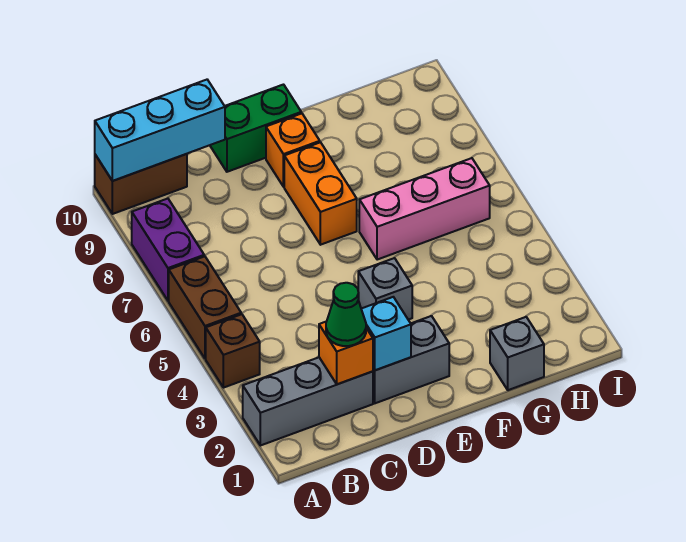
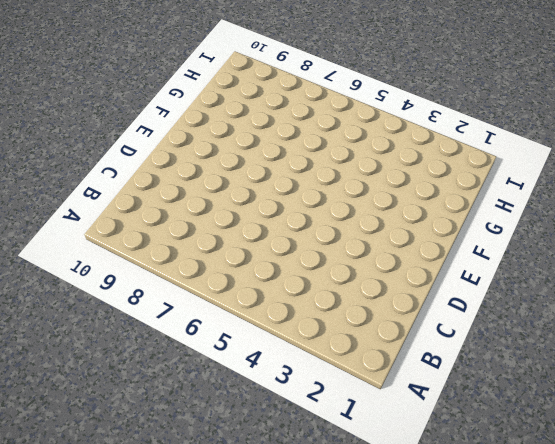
none -> grey brick A2:C2 level 1
none -> brown brick A4 level 1
none -> brown brick A5:A6 level 1

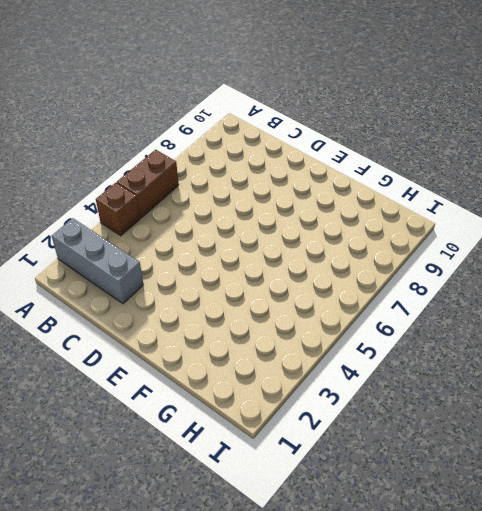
none -> purple brick A7:A8 level 1
none -> brown brick A10:B10 level 1
none -> grey brick D2:E2 level 1

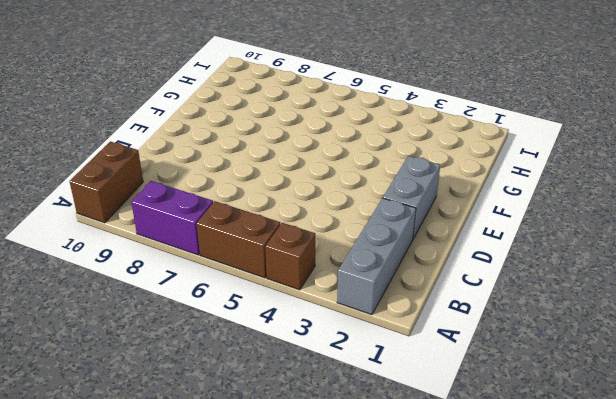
none -> green brick D10:E10 level 1
none -> grey brick E4 level 1
none -> orange brick E7:E8 level 1

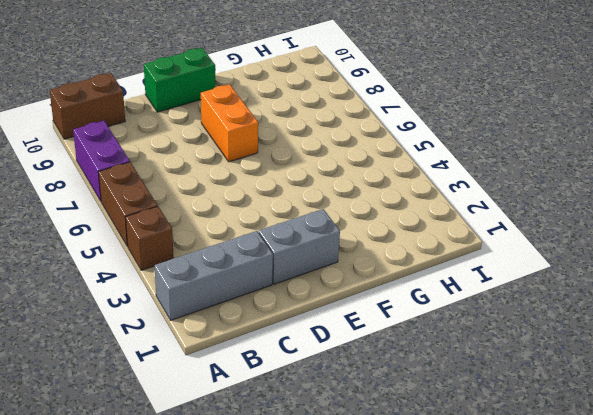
none -> grey brick E4 level 1
none -> orange brick E9 level 1
none -> pink brick F6:H6 level 1

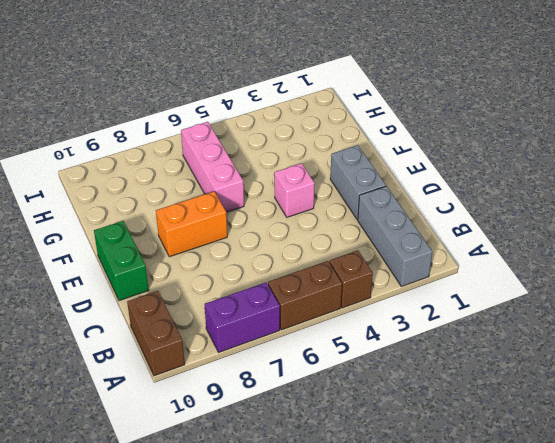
pink brick E4 level 1 -> grey brick E4 level 1
none -> orange brick E9 level 1
none -> grey brick G1 level 1
none -> cyan brick A10:C10 level 2

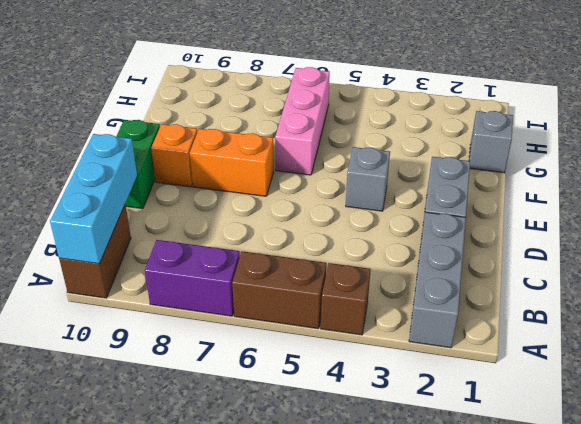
none -> orange brick C2 level 2
none -> cyan brick D2 level 2
none -> green cone C2 level 3

